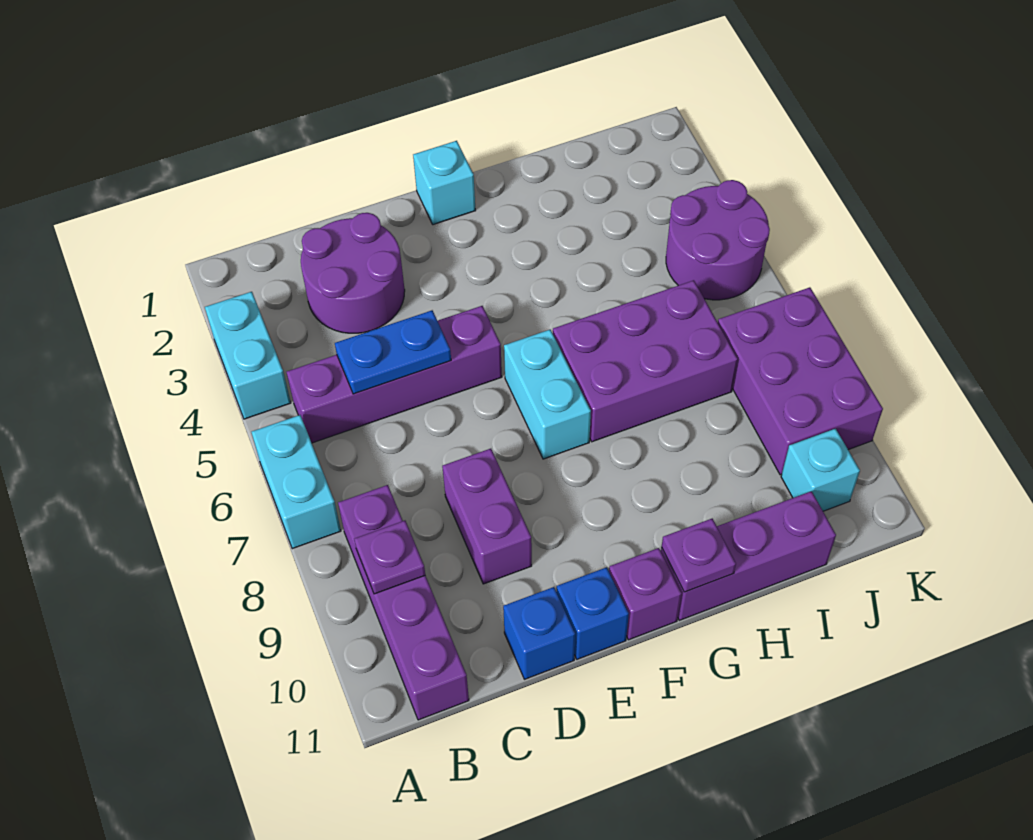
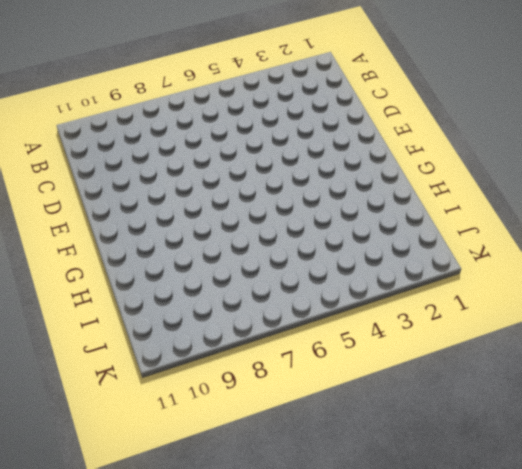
none -> cyan brick A3:A4 level 1
none -> cyan brick A6:A7 level 1
none -> purple brick B5:E5 level 1

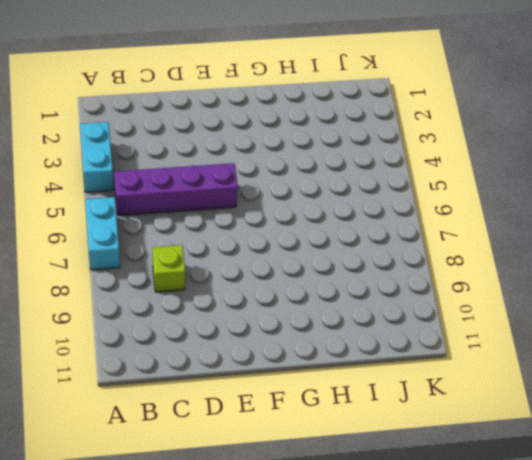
lime brick C8 level 1 -> none
none -> purple brick B8:B11 level 1
none -> purple round brick C2:D3 level 1
none -> purple brick D8:D9 level 1

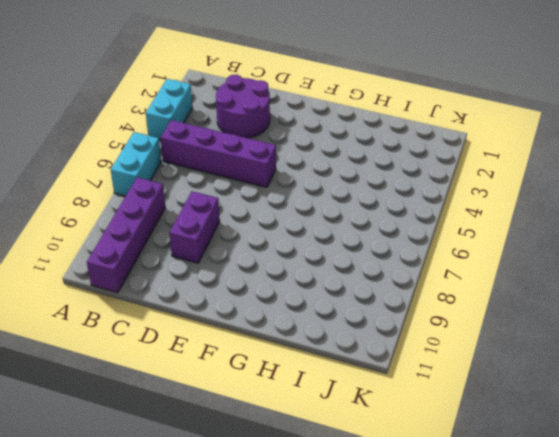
none -> blue brick D11 level 1
none -> blue brick E11 level 1
none -> cyan brick F1 level 1

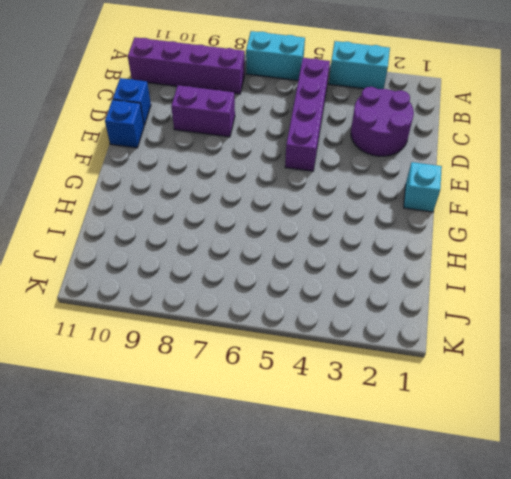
none -> cyan brick F6:F7 level 1
none -> purple brick F11 level 1
none -> purple brick G6:I7 level 1

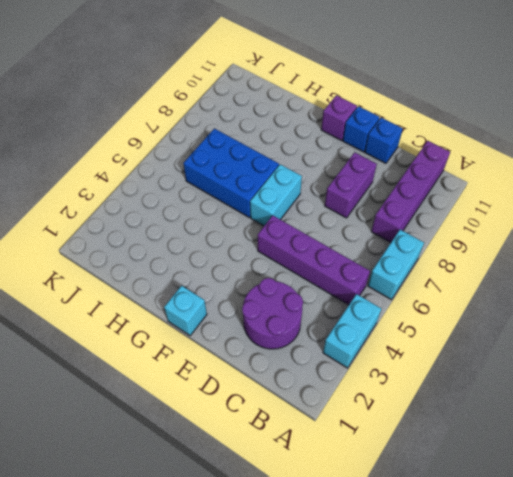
blue brick G6:I7 level 1 -> purple brick G6:I7 level 1
none -> purple brick G11:I11 level 1
none -> purple round brick J4:K5 level 1
none -> purple brick J7:K9 level 1

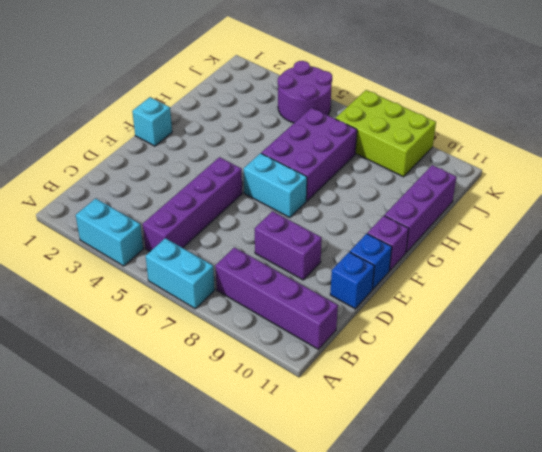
lime brick J7:K9 level 1 -> purple brick J7:K9 level 1
none -> purple round brick C2:D3 level 1
none -> cyan brick J10 level 1
none -> purple plate B9 level 2

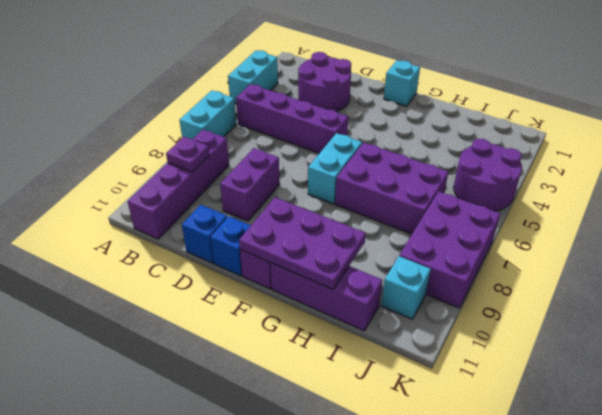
purple plate F10:H11 level 2 -> purple plate G11 level 2
none -> blue plate C5:D5 level 2

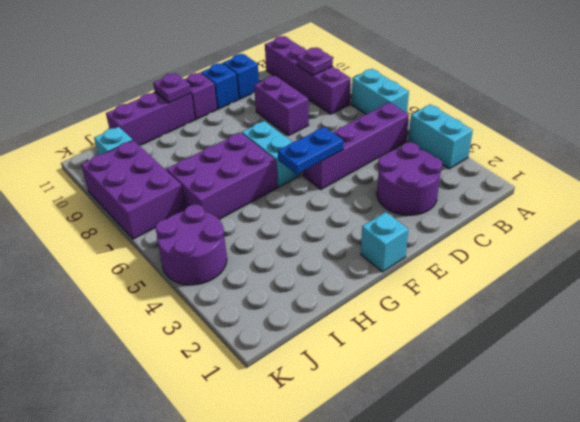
blue plate E5:F5 level 2 -> blue plate C5:D5 level 2

